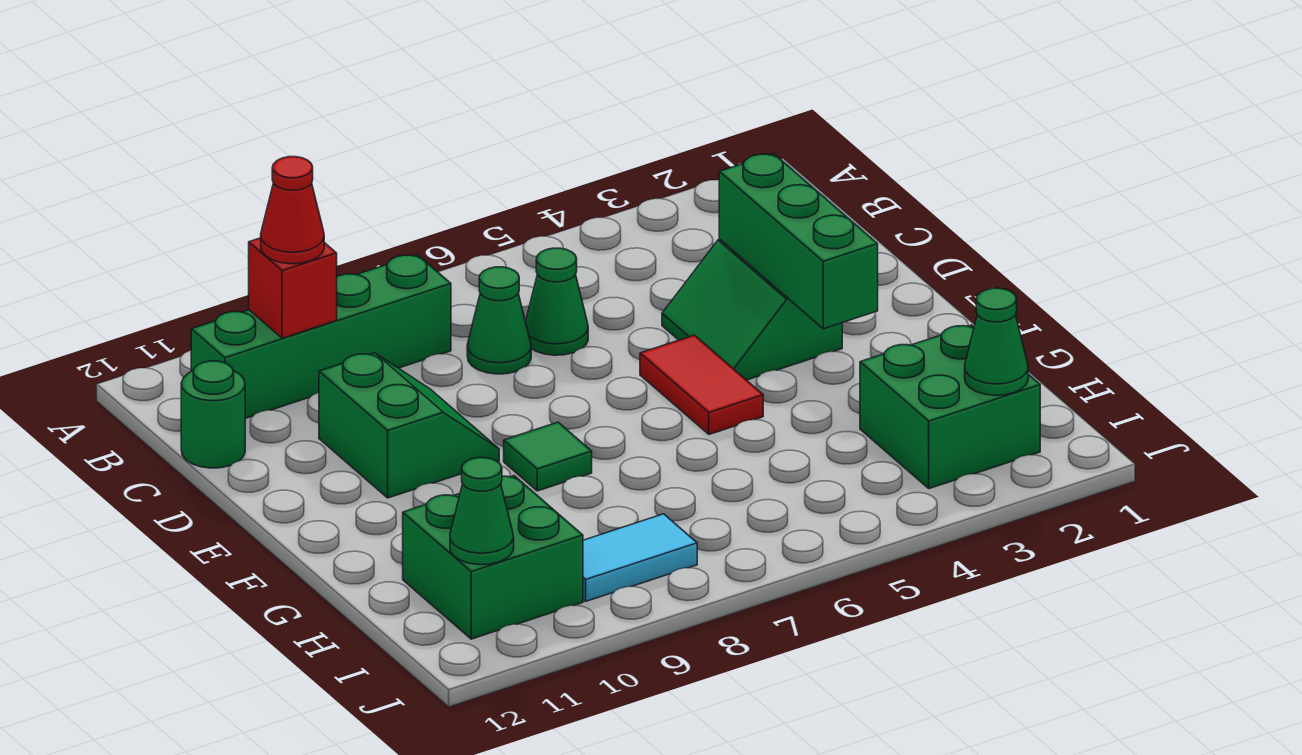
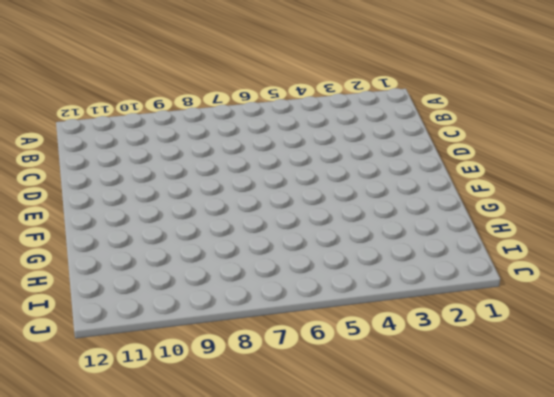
none -> green brick B8:B11 level 1
none -> green cone C6 level 1
none -> green cone C7 level 1

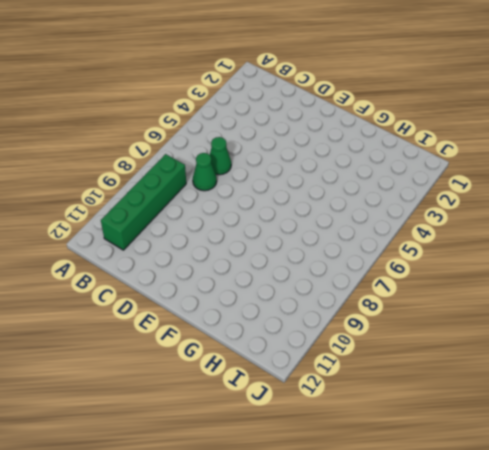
none -> green round brick C12 level 1
none -> green slope D3:E4 level 1 top 3
none -> green slope D9:E10 level 1 top 10

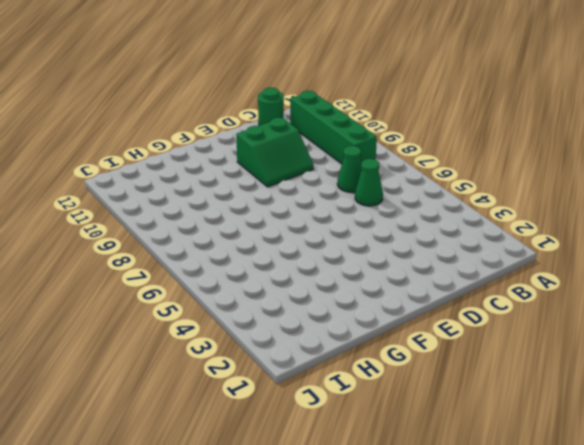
none -> green slope D3:E4 level 1 top 3
none -> red tile E5:F5 level 1
none -> green tile F8 level 1

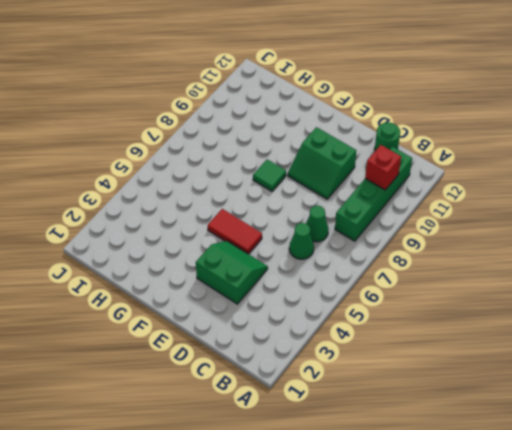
none -> green brick H2:I3 level 1
none -> green brick H10:I11 level 1
none -> cyan tile I8:I9 level 1

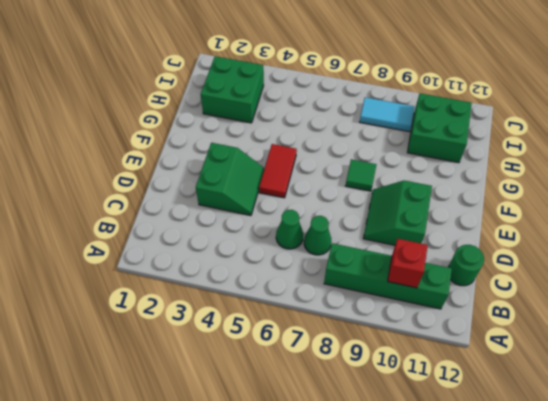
none -> green brick D3:F3 level 2
none -> green cone I2 level 2
none -> green cone I11 level 2

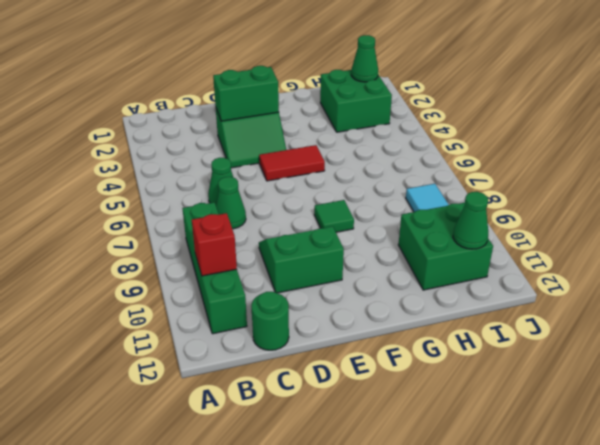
green brick D3:E3 level 2 -> green brick D3:F3 level 2
none -> red cone B10 level 3

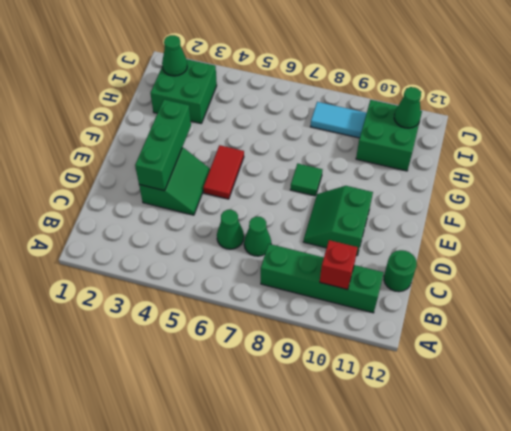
none -> red cone B10 level 3

